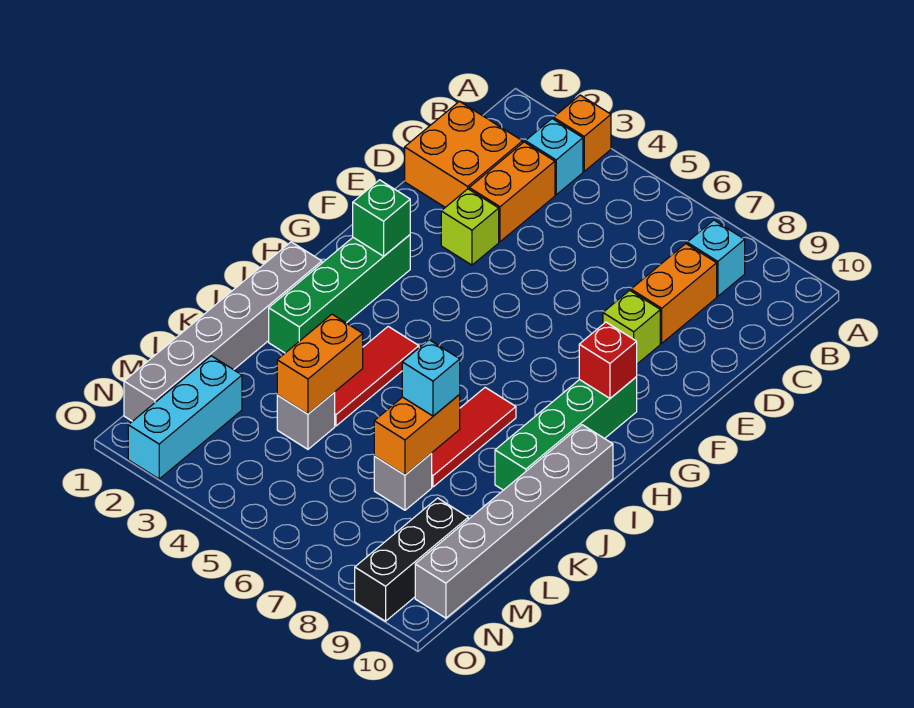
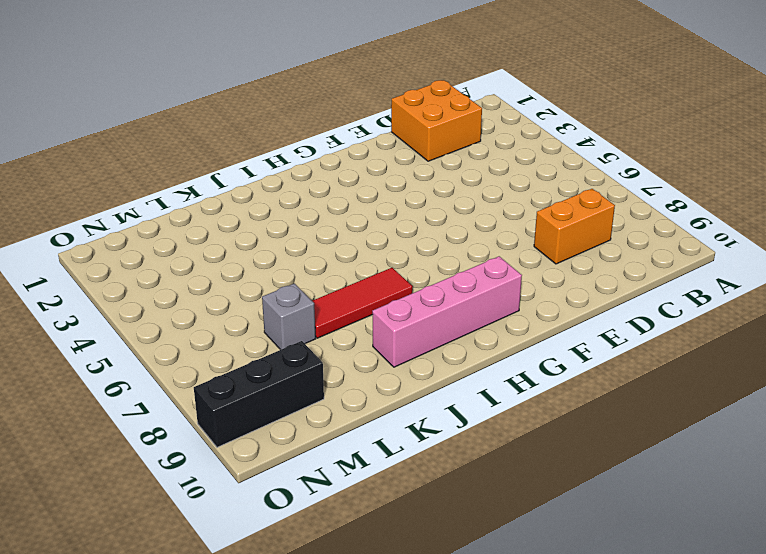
pink brick G9:J9 level 1 -> green brick G9:J9 level 1
none -> orange brick A3 level 1
none -> cyan brick B3 level 1
none -> cyan brick B8 level 1

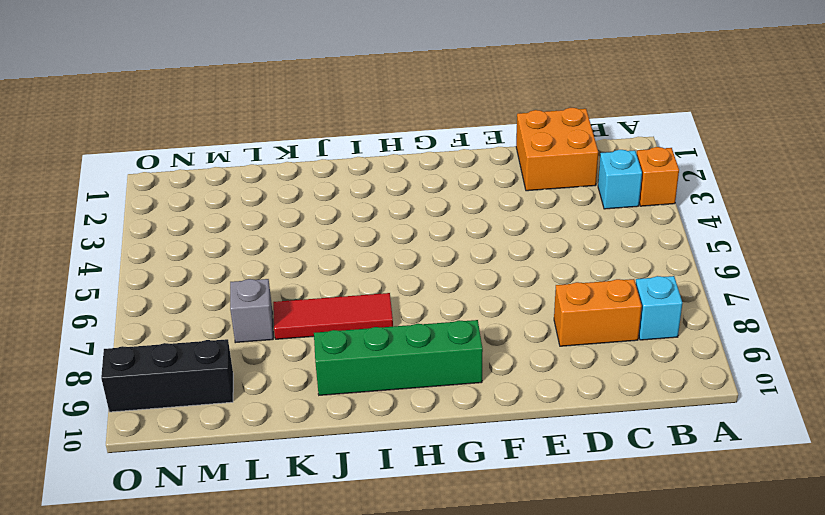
none -> orange brick C3:D3 level 1
none -> lime brick E3 level 1
none -> lime brick E8 level 1

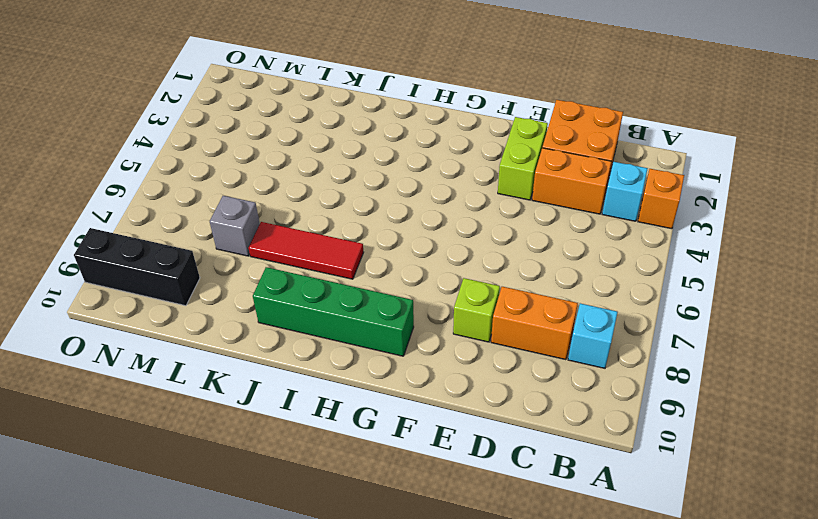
lime brick E2:E3 level 1 -> lime brick E3 level 1
none -> green brick G2:J2 level 1
none -> grey brick I1:N1 level 1
none -> red tile I4:K4 level 1

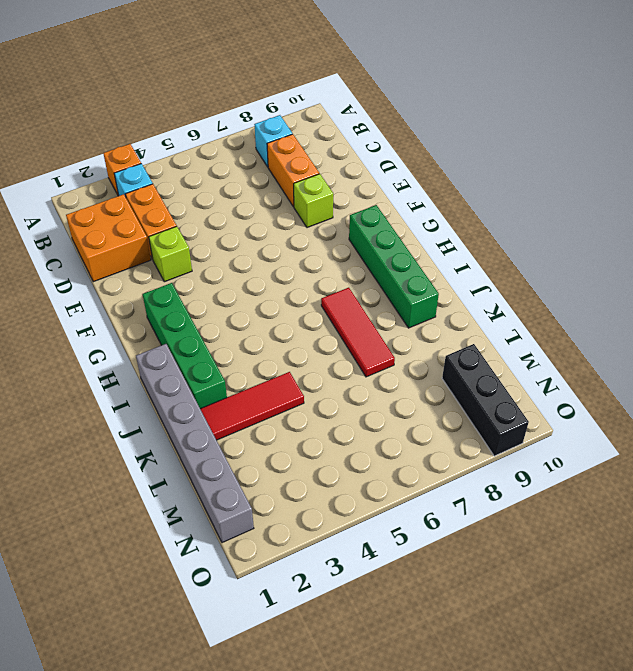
red tile K2:K4 level 1 -> red tile I4:K4 level 1
none -> grey brick I10:N10 level 1
none -> grey brick L4 level 1
none -> grey brick L7 level 1

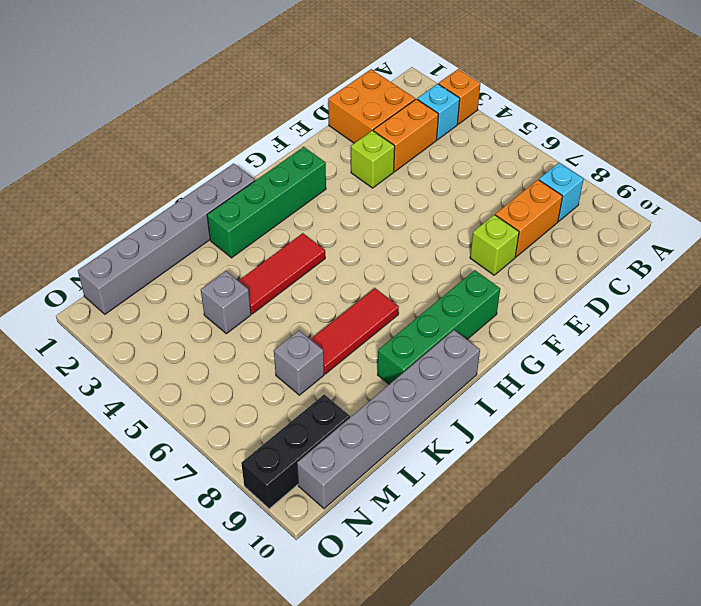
none -> cyan brick M2:O2 level 1
none -> green brick G2 level 2
none -> red brick G9 level 2

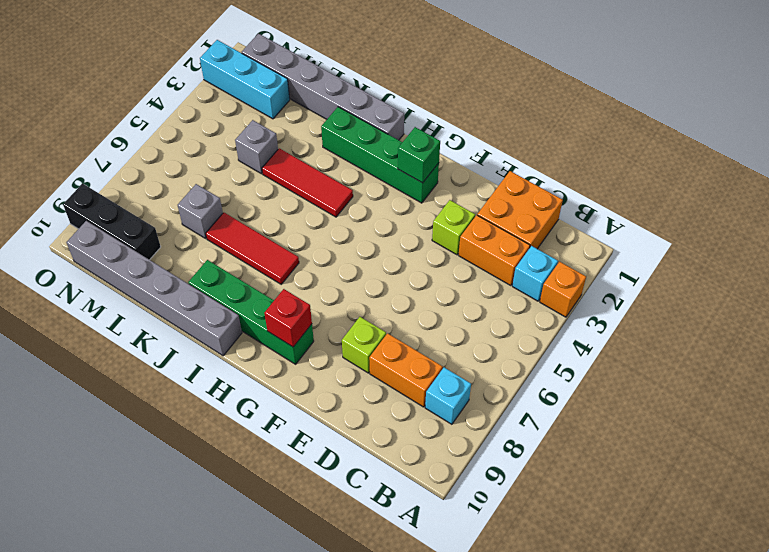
none -> orange brick K4:L4 level 2
none -> orange brick K7:L7 level 2
none -> cyan brick K7 level 3

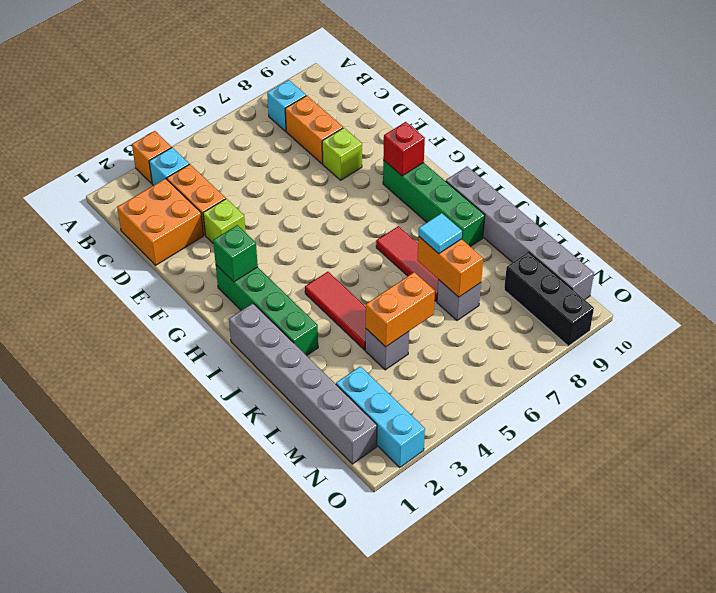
cyan tile K7 level 3 -> cyan brick K7 level 3
orange brick L4:L5 level 2 -> orange brick K4:L4 level 2

